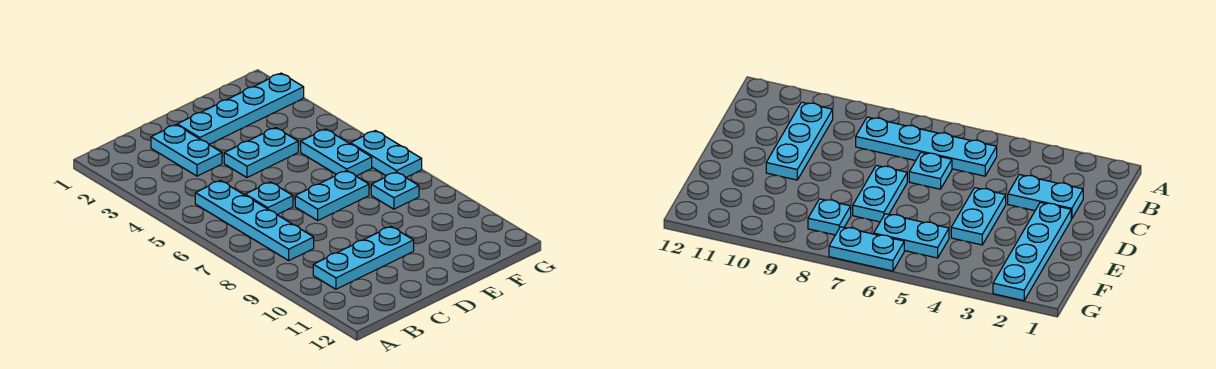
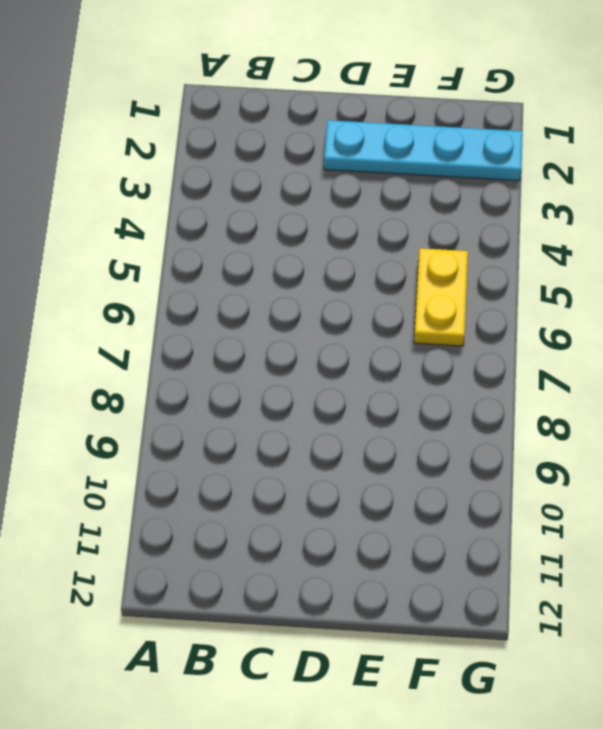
yellow plate F5:F6 level 1 -> cyan plate F5:F6 level 1
none -> cyan plate B5:B8 level 1
none -> cyan plate B10:D10 level 1

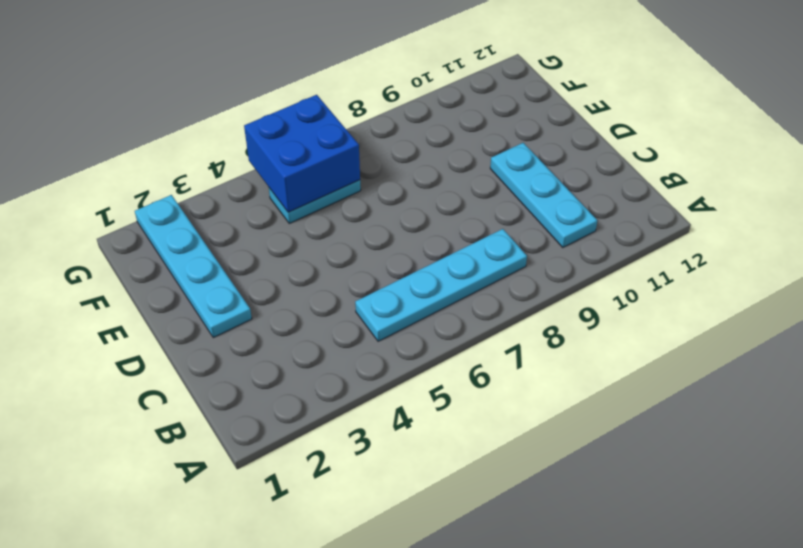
blue brick F5:G6 level 2 -> none
none -> cyan plate C2:C3 level 1
none -> cyan plate C6 level 1

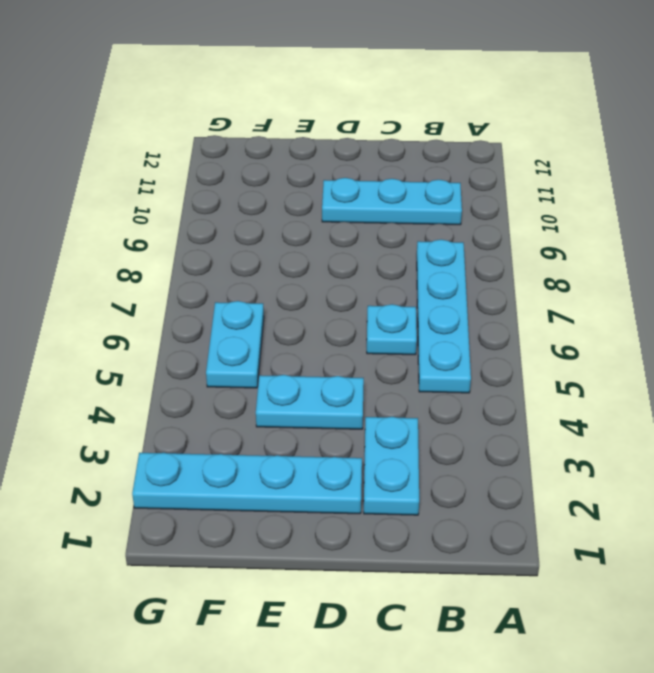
none -> cyan plate D7:E7 level 1
none -> cyan plate F8 level 1

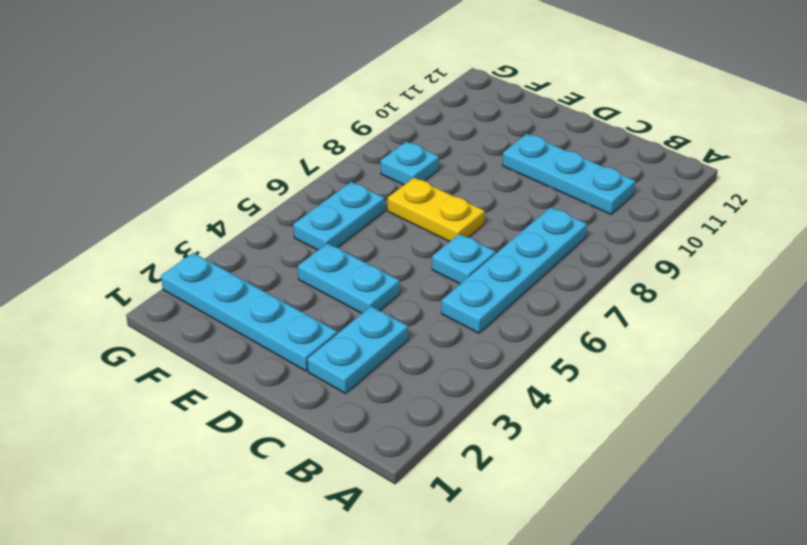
yellow plate D7:E7 level 1 -> cyan plate D7:E7 level 1
none -> cyan plate G6:G7 level 1

